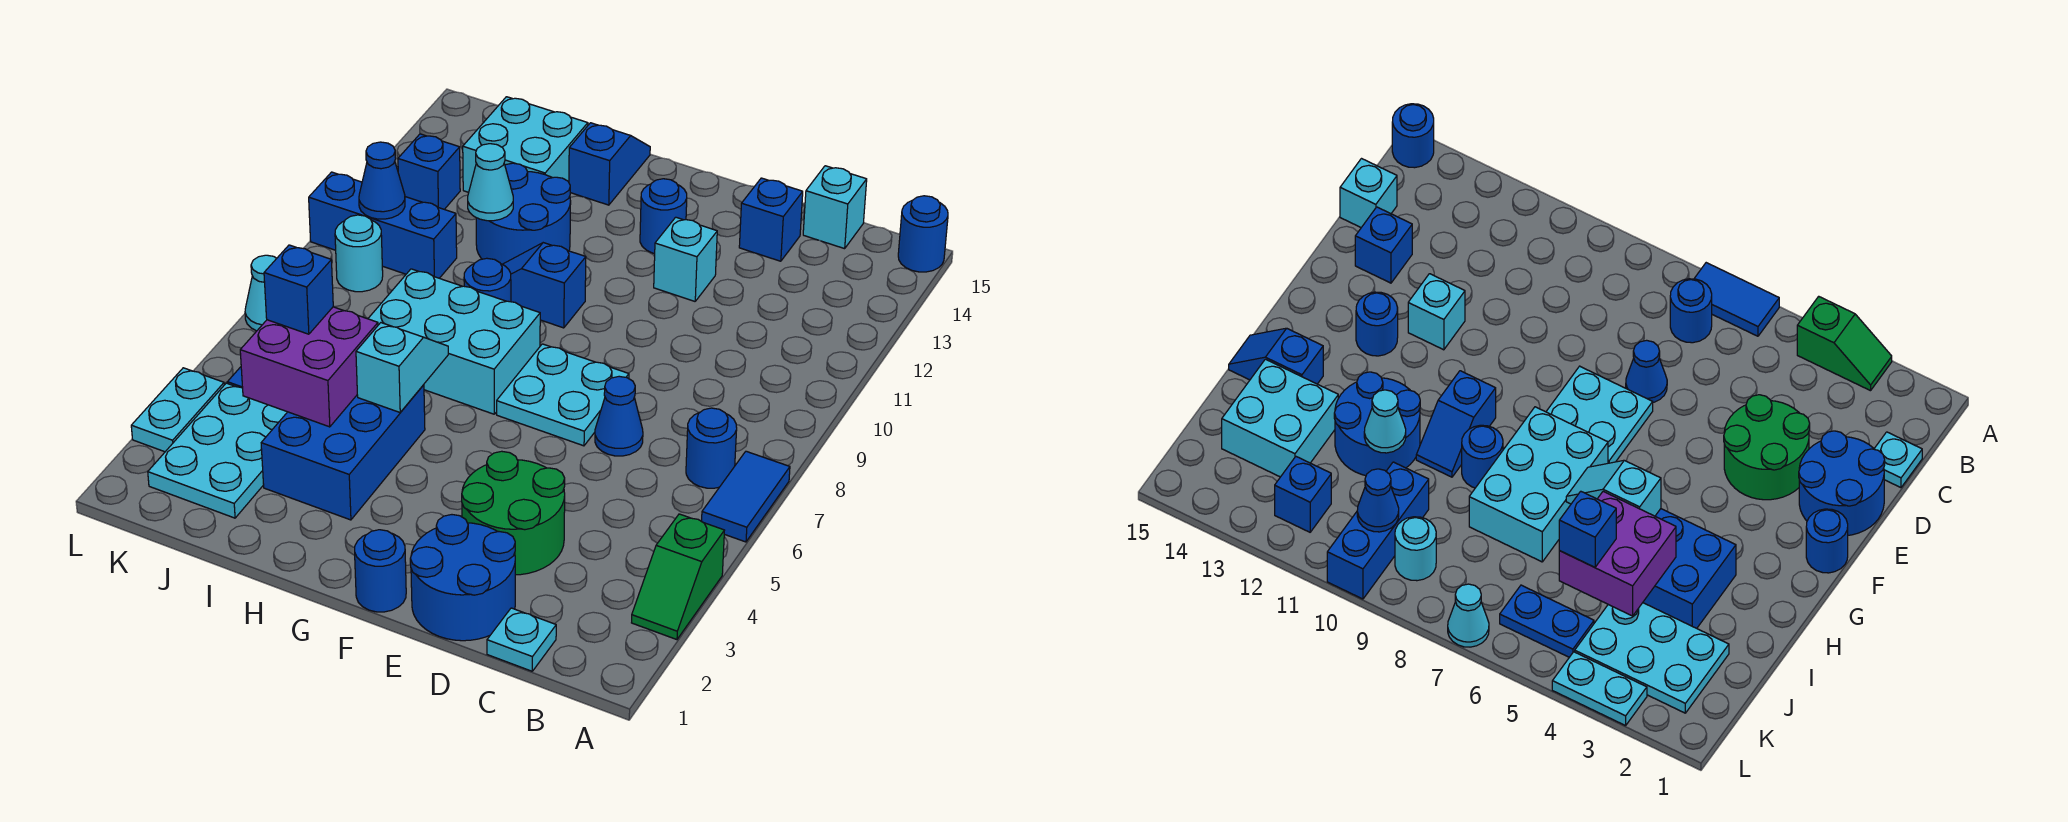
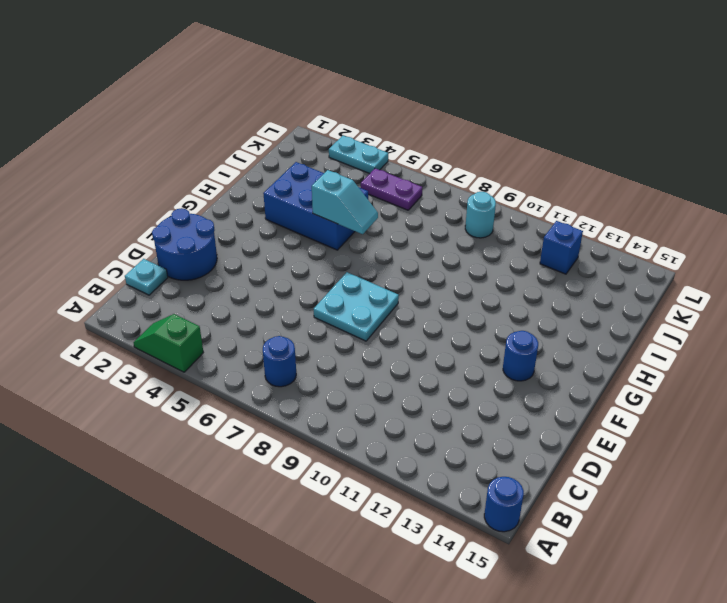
purple plate K5:K6 level 1 -> blue plate K5:K6 level 1
none -> blue tile A6:A7 level 1
none -> cyan brick C15 level 1
none -> green round brick D3:E4 level 1
none -> blue cone D7 level 1

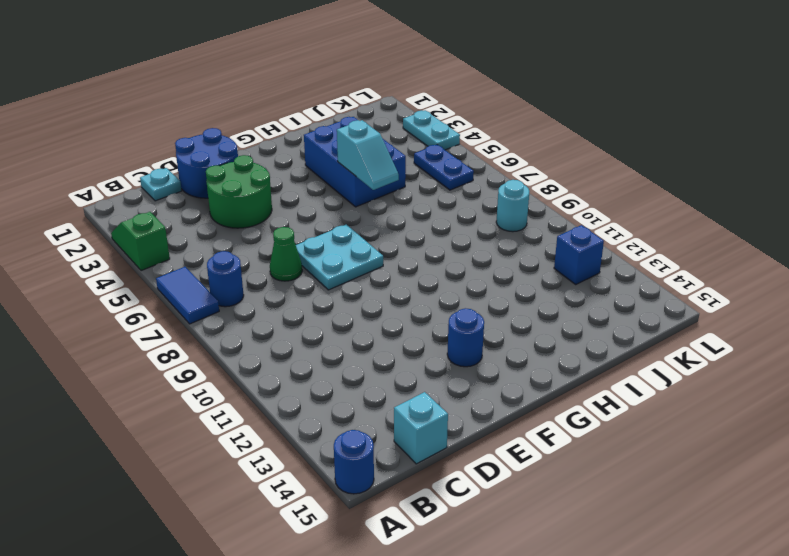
green cone D7 level 1 -> blue cone D7 level 1
none -> blue brick D14 level 1
none -> cyan brick E12 level 1
none -> blue round brick F1 level 1
none -> cyan brick G7:I8 level 1

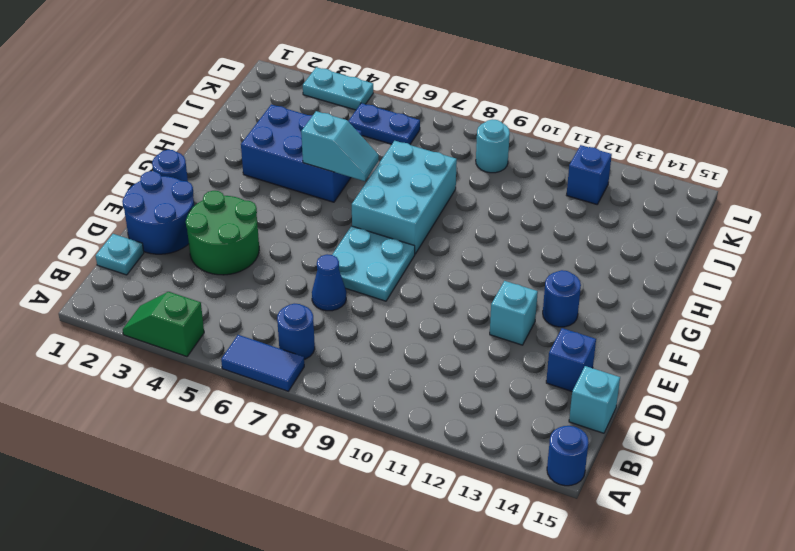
none -> blue slope G10:H10 level 1 top G
none -> blue round brick H9 level 1
none -> blue round brick H11:I12 level 1
none -> blue slope H14:H15 level 1 top 14

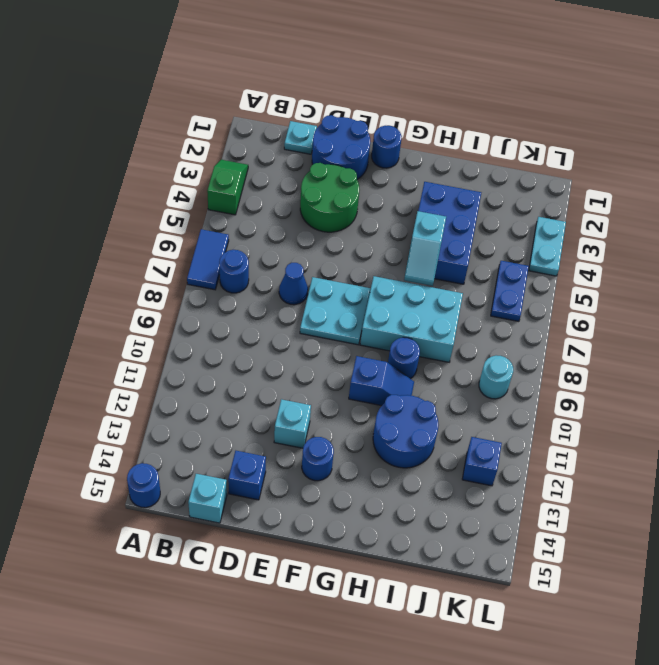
none -> blue slope H14:H15 level 1 top 14
none -> cyan brick I13:J14 level 1
none -> cyan plate J2:K4 level 1
none -> blue brick J10:L10 level 1

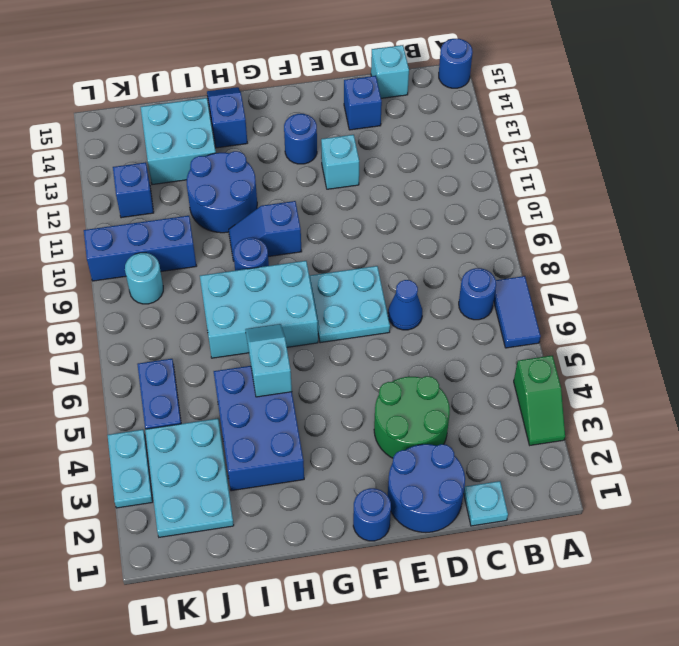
none -> cyan cone L7 level 1
none -> purple brick I4:J5 level 2
none -> cyan cone I11 level 2
none -> blue cone K10 level 2

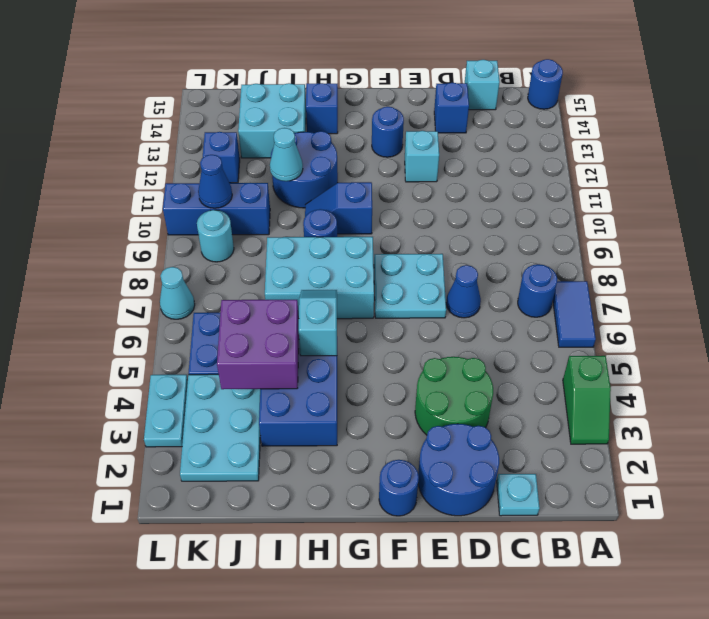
none -> blue brick J5 level 3

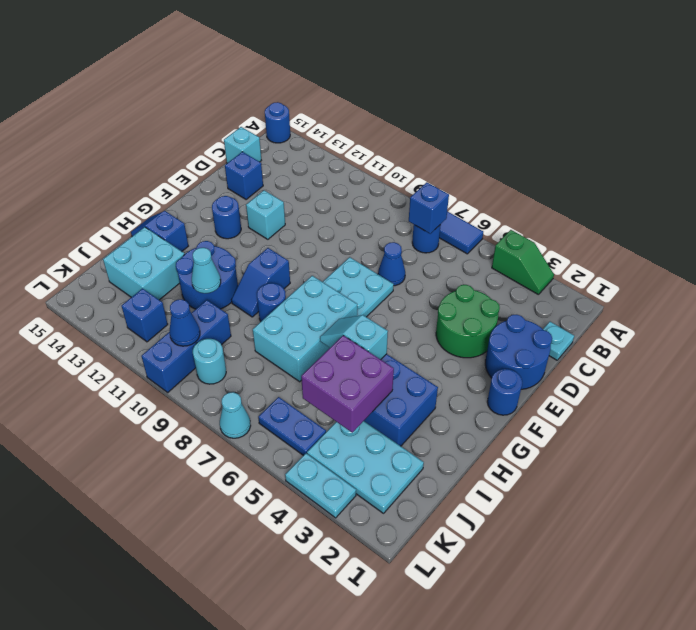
blue brick B7 level 2 -> blue brick J5 level 3

